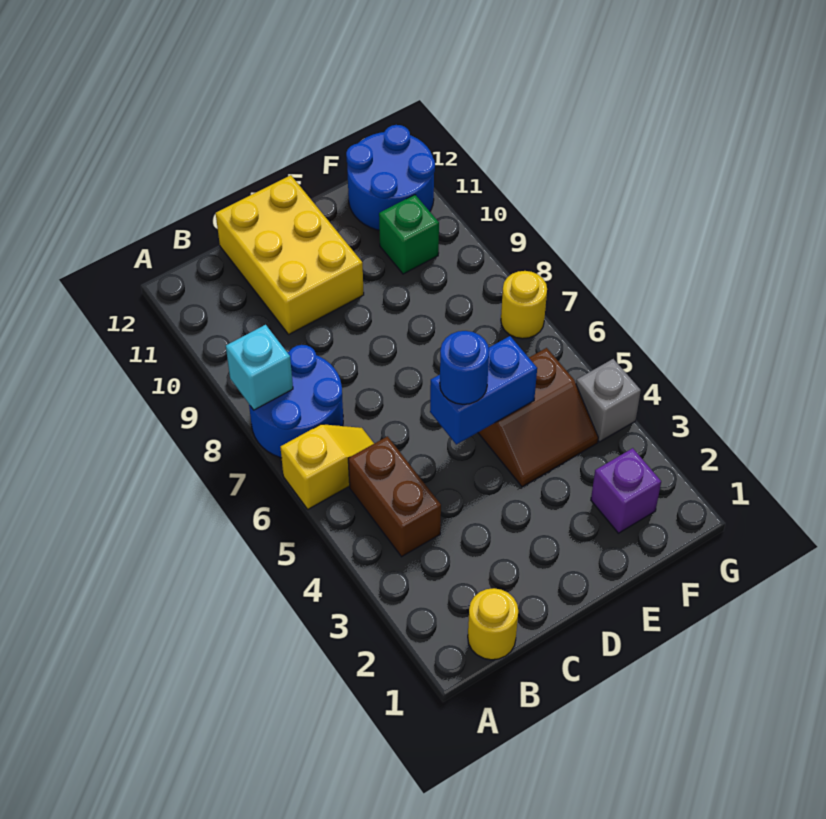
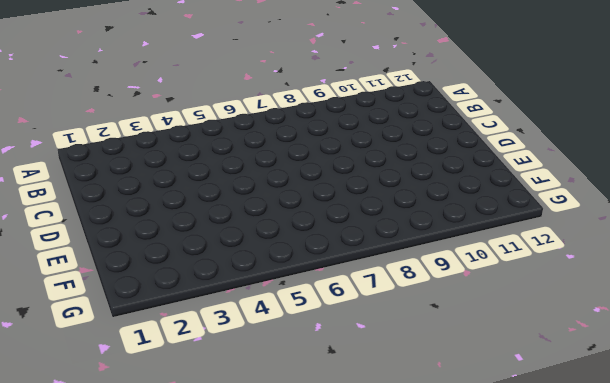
none -> yellow slope A6:B6 level 1 top A
none -> blue round brick A7:B8 level 1
none -> yellow round brick B1 level 1

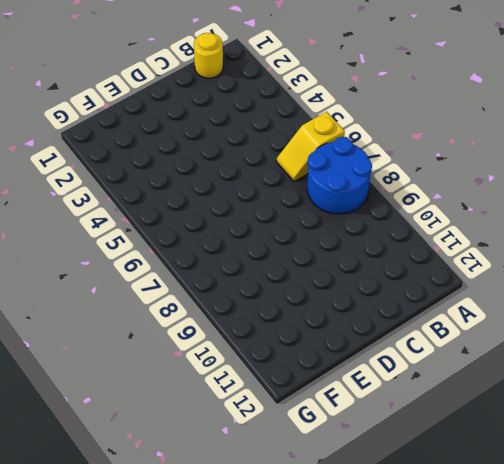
none -> brown brick B4:B5 level 1
none -> yellow brick C10:D12 level 1
none -> brown slope E4:F5 level 1 top 5

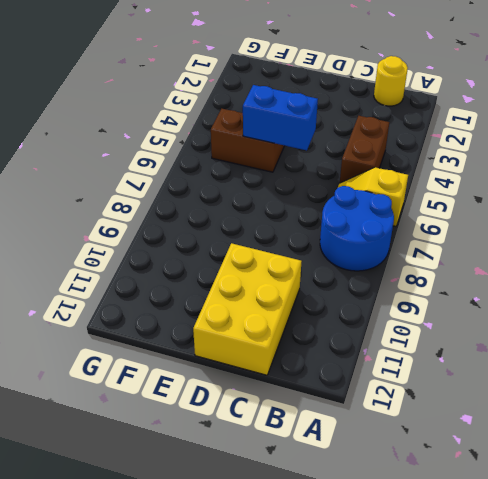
none -> purple brick F2 level 1
none -> green brick F10 level 1
none -> blue round brick F11:G12 level 1

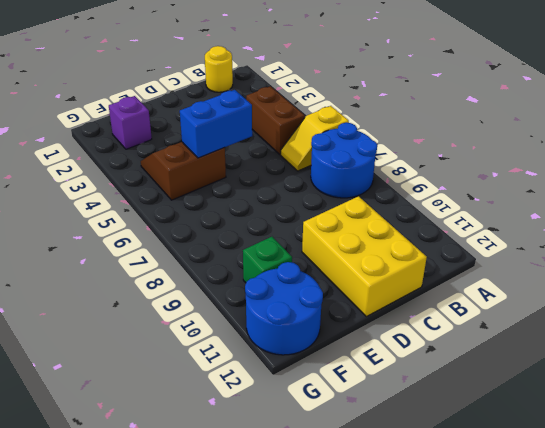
none -> grey brick G4 level 1
none -> yellow round brick G7 level 1
none -> cyan brick A8 level 2

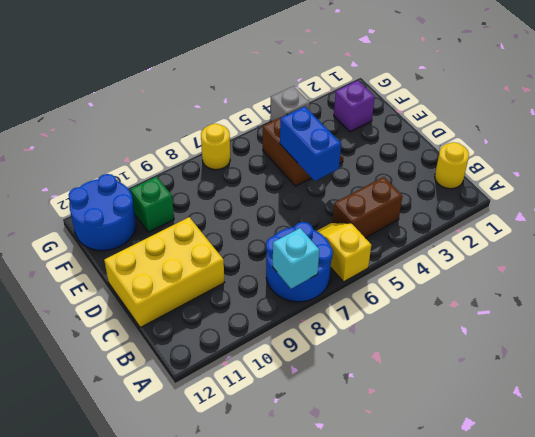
none -> blue round brick D5 level 3

